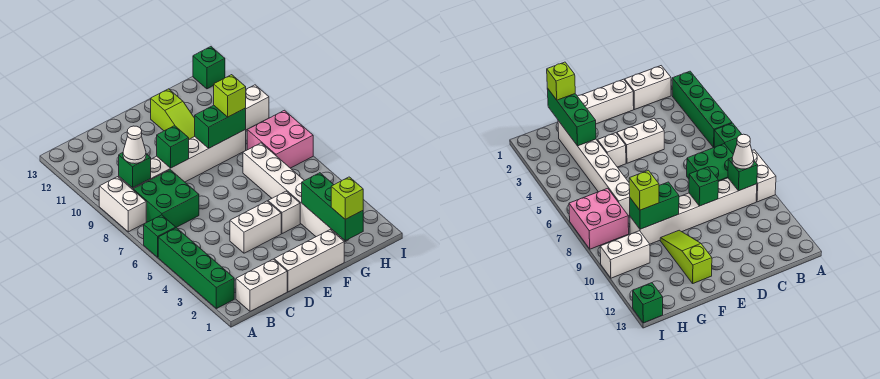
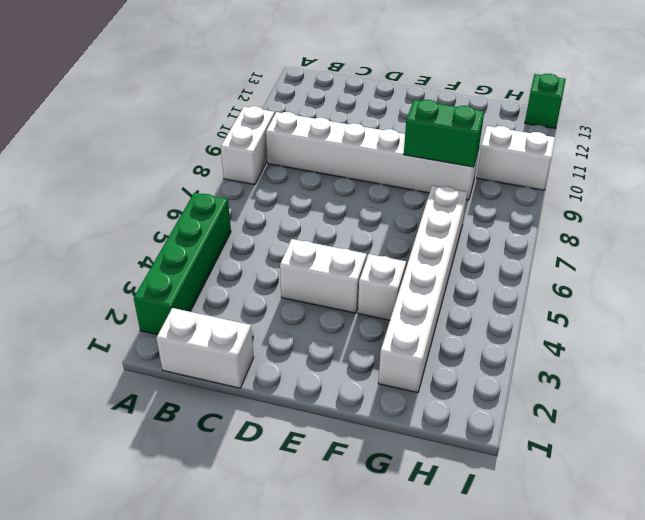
none -> green brick A6 level 1
none -> green brick B7:C8 level 1
none -> white brick D1:F1 level 1

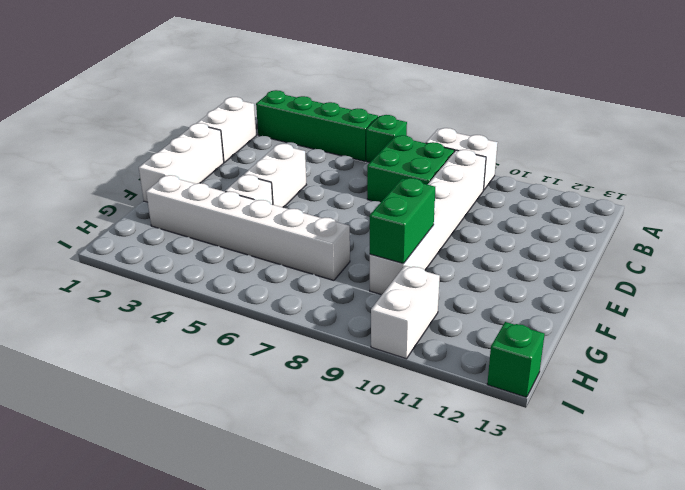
none -> lime slope F10:F12 level 1 top 12
none -> pink brick H7:I8 level 1
none -> green brick B9 level 2

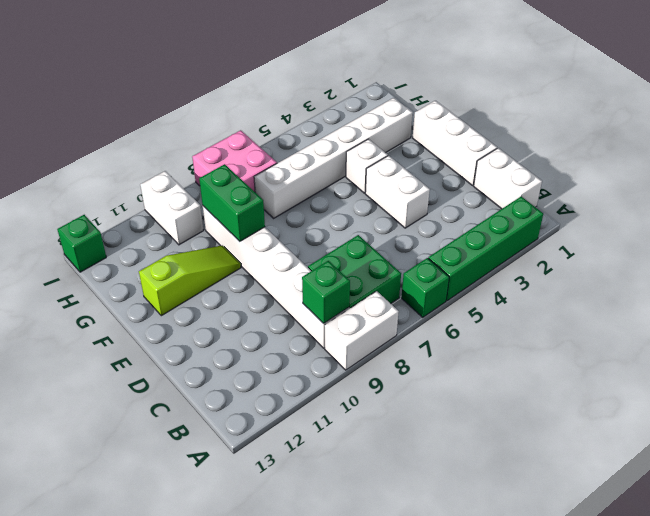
none -> green brick D9 level 2
none -> green brick G1:G3 level 2
none -> white cone B9 level 3

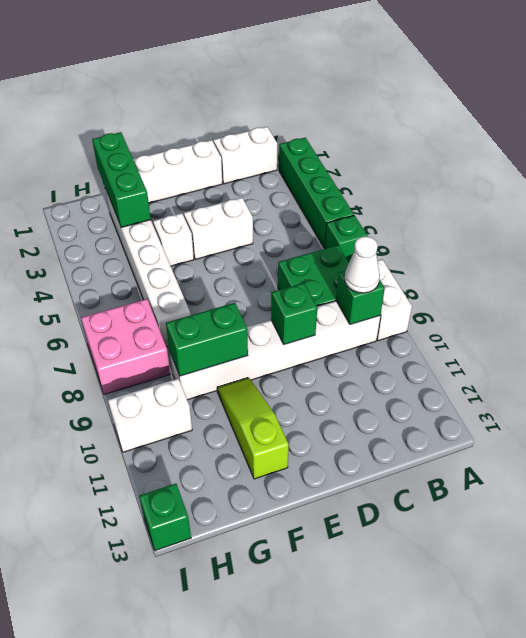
none -> lime brick G1 level 3
none -> lime brick G9 level 3

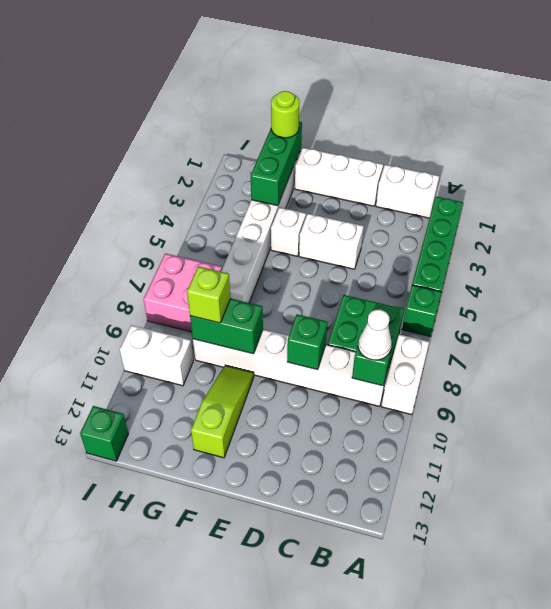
lime round brick G1 level 3 -> lime brick G1 level 3

